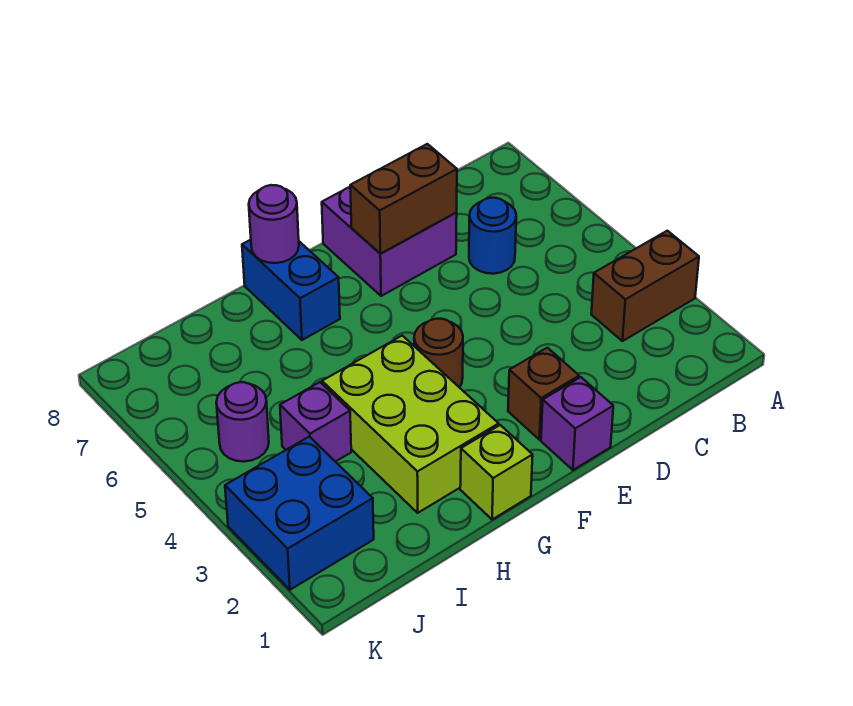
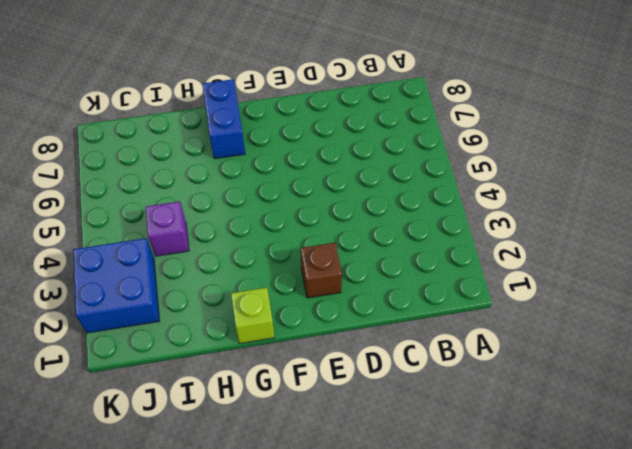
none -> brown brick A3:B3 level 1
none -> blue round brick C6 level 1
none -> purple brick D7:E8 level 1

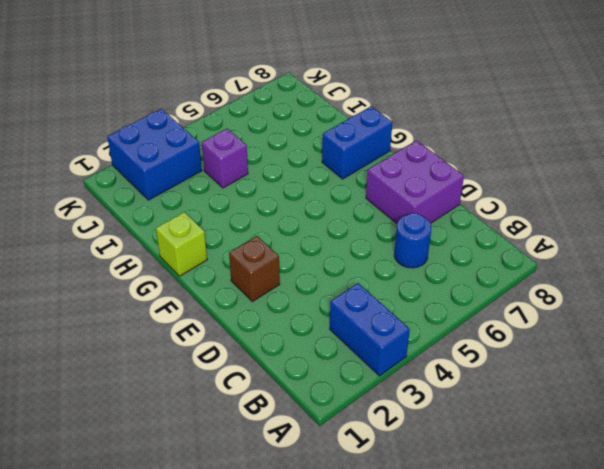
blue brick A3:B3 level 1 -> brown brick A3:B3 level 1
none -> purple brick E1 level 1
none -> brown round brick F4 level 1
none -> lime brick G2:H4 level 1

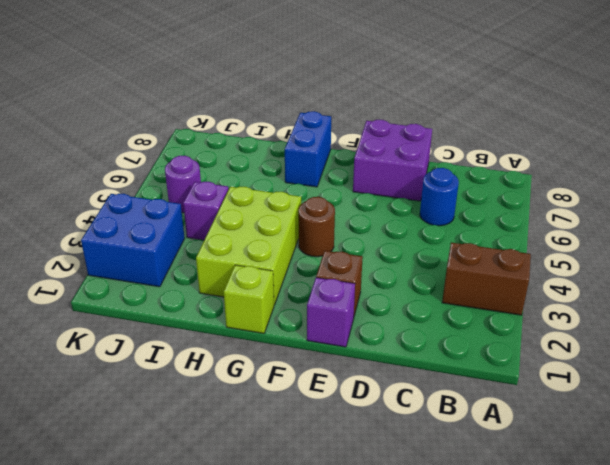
none -> brown brick D7:E7 level 2
none -> purple round brick G8 level 2

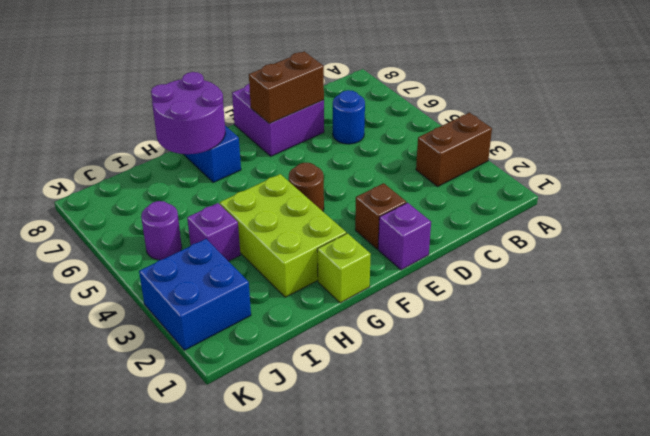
purple round brick G7:H8 level 2 -> purple round brick G8 level 2

